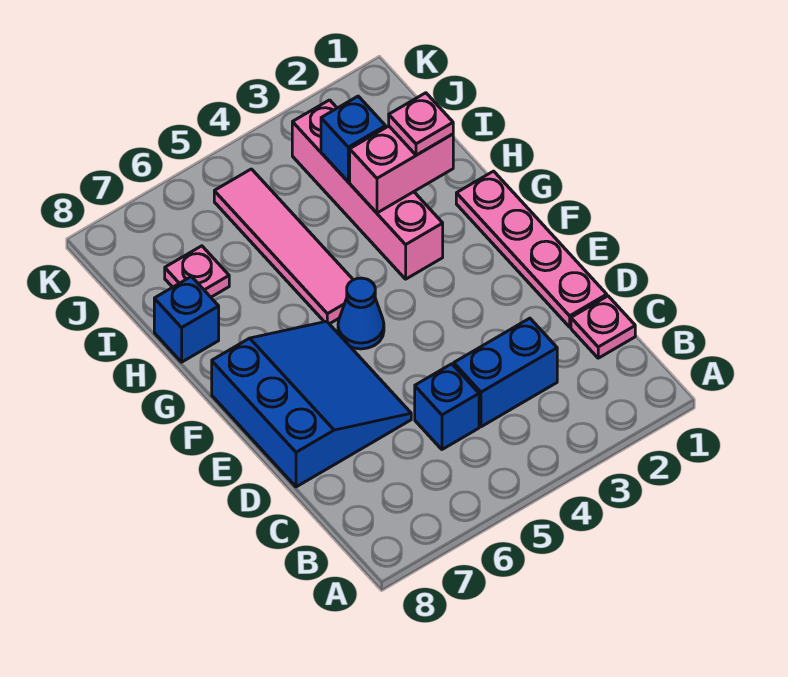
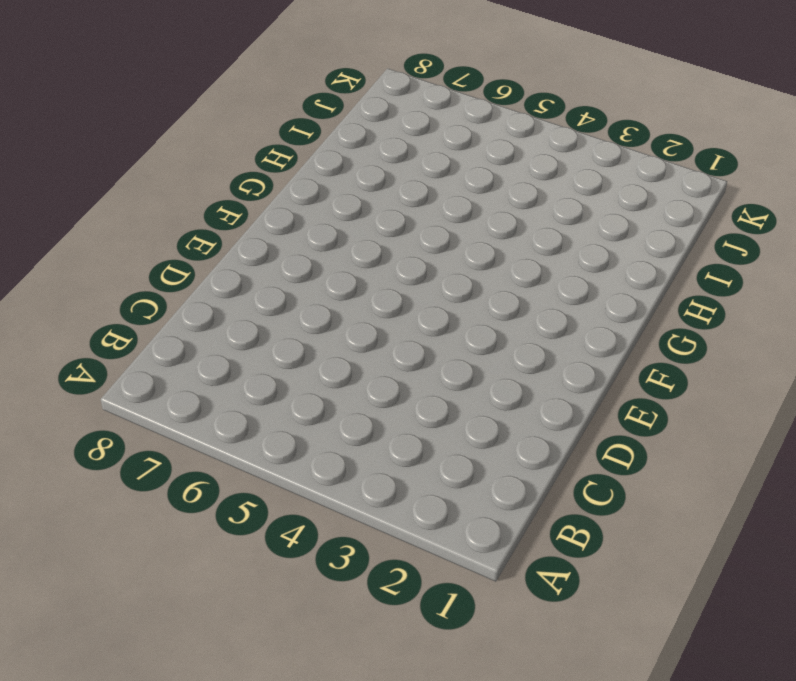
none -> pink plate C1 level 1
none -> blue brick C3:C4 level 1
none -> blue brick C5 level 1

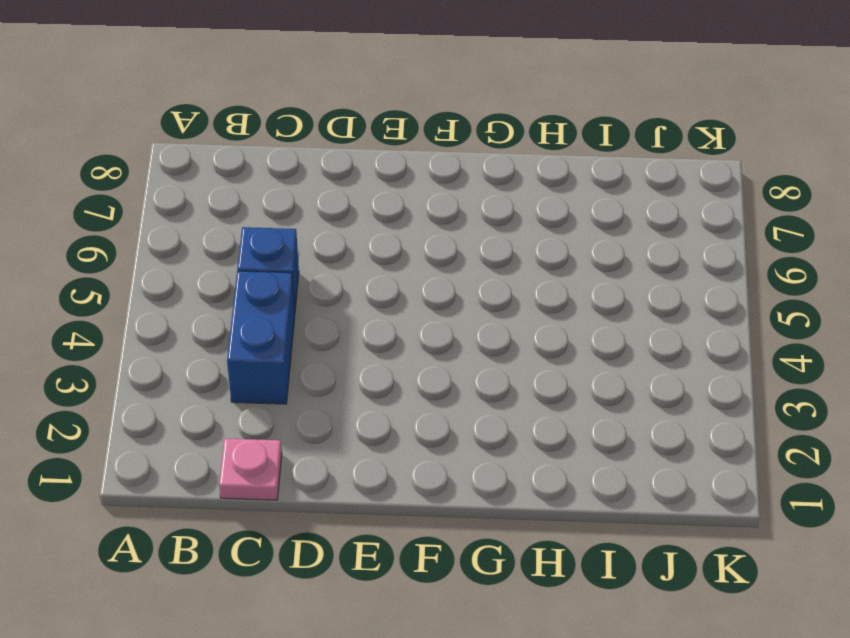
none -> pink plate D1:G1 level 1
none -> blue slope D6:F8 level 1 top 8
none -> blue cone F5 level 1

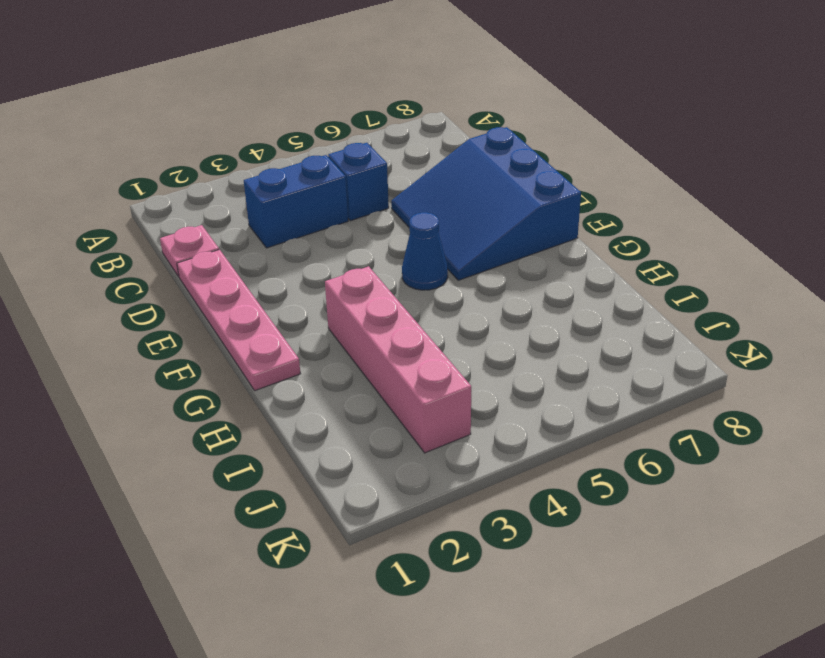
none -> pink tile G5:J5 level 1
none -> blue brick H8 level 1
none -> pink plate I7 level 1

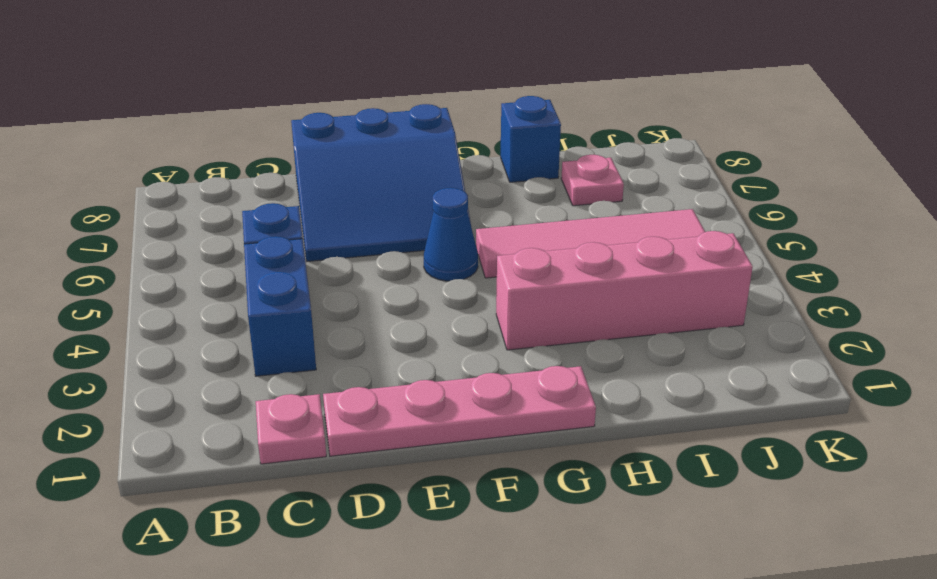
none -> pink brick H2:H3 level 2
none -> blue brick I3 level 2
none -> pink plate H2 level 3

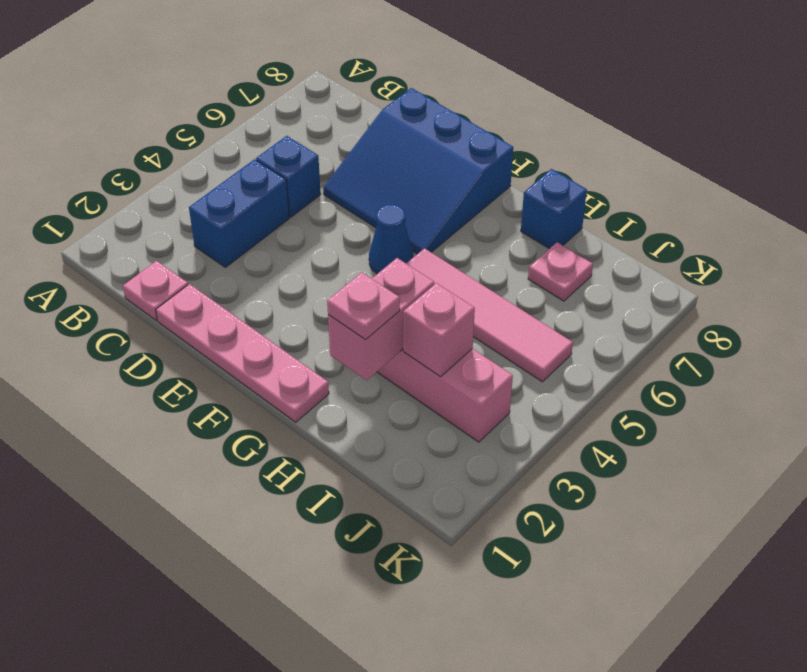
pink brick I3 level 2 -> blue brick I3 level 2

